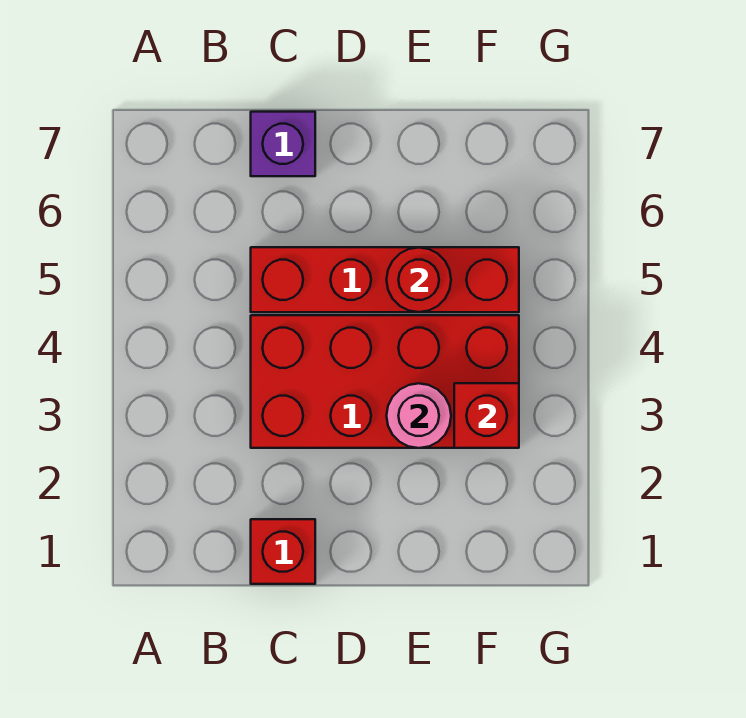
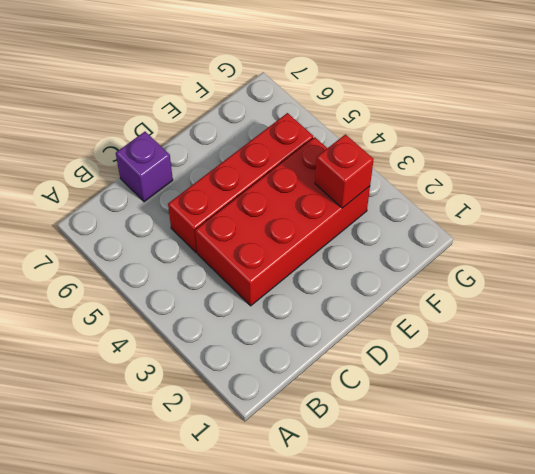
none -> red brick C1 level 1
none -> pink round brick E3 level 2

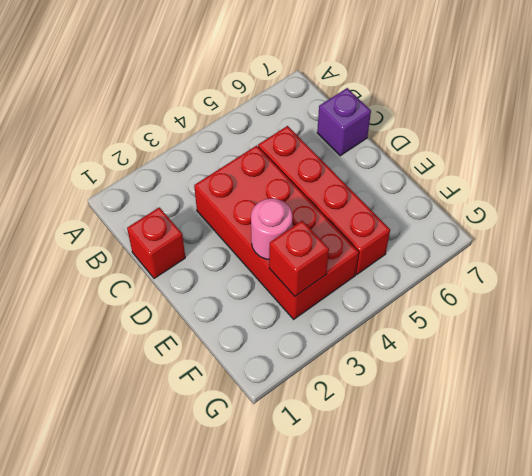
none -> red round brick E5 level 2

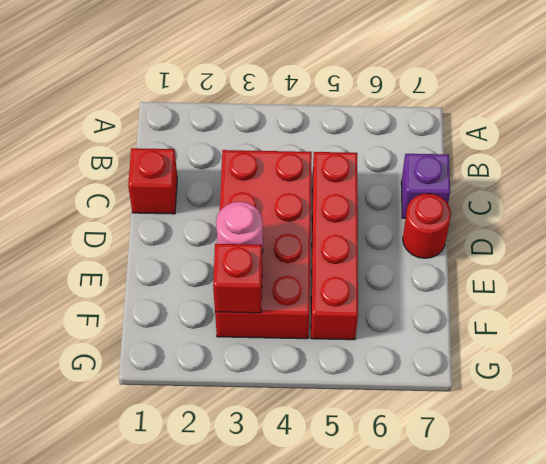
red round brick D7 level 1 -> red round brick E5 level 2

